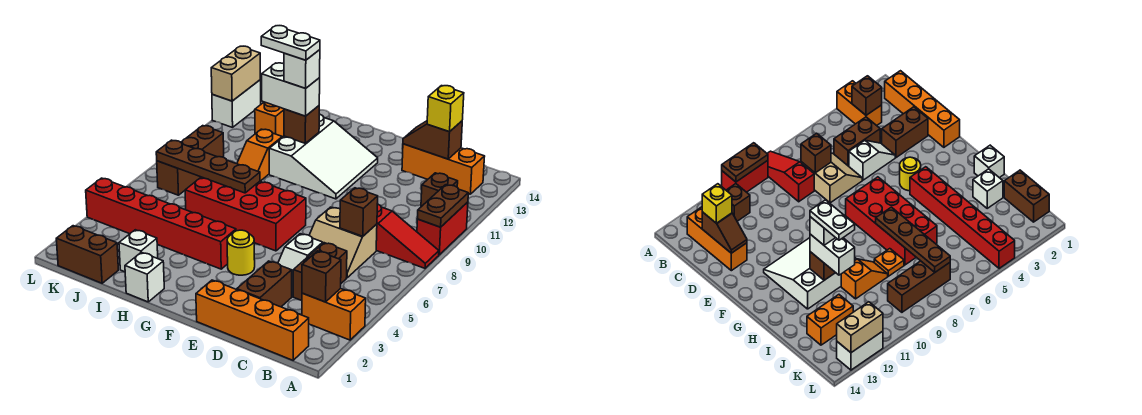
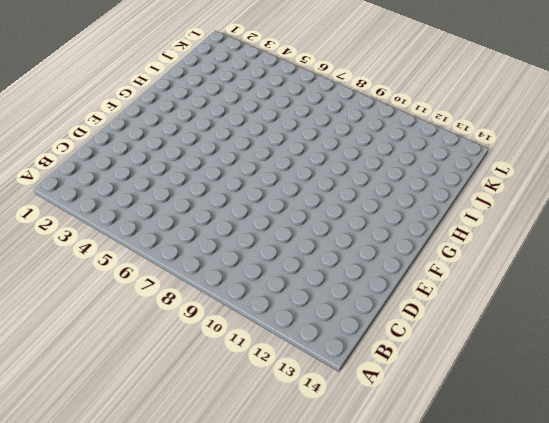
none -> orange brick A3:B3 level 1
none -> red slope A8:C8 level 1 top C
none -> red brick A9:A10 level 1
none -> orange brick B1:E1 level 1

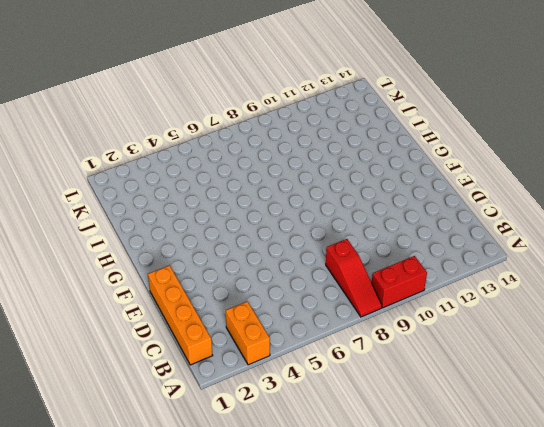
none -> brown brick B11 level 1
none -> orange brick B13:D13 level 1
none -> brown brick C4:C5 level 1
none -> tan slope C6:D7 level 1 top 7

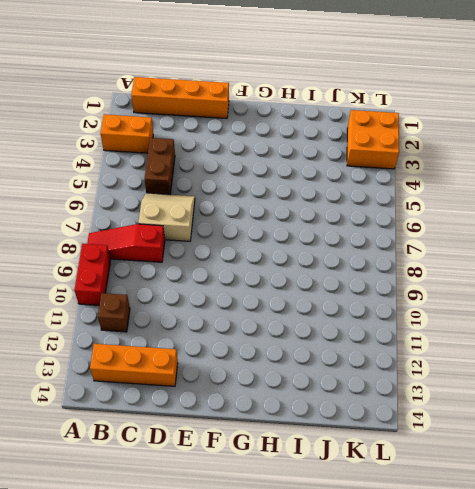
orange brick K2:L3 level 1 -> none
none -> brown brick D2:D3 level 1
none -> white slope D4:D5 level 1 top 5
none -> yellow round brick F4 level 1
none -> red brick F6:I7 level 1

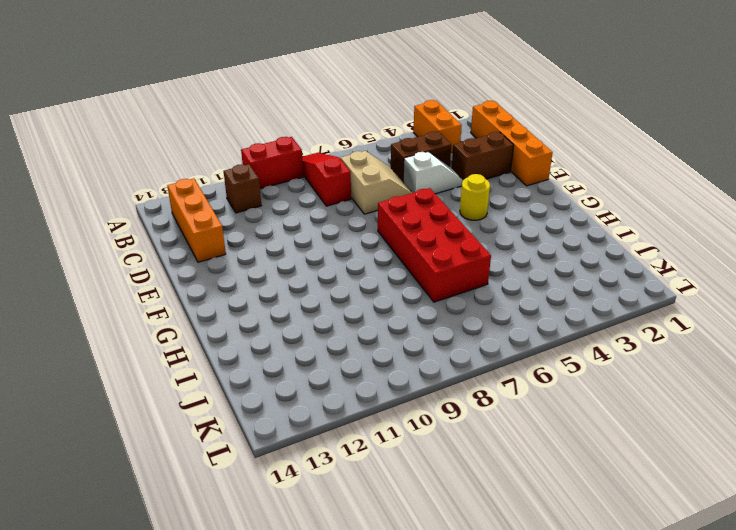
none -> white slope F10:H12 level 1 top H
none -> red brick G4:L4 level 1
none -> white brick H1 level 1
none -> white brick I2 level 1

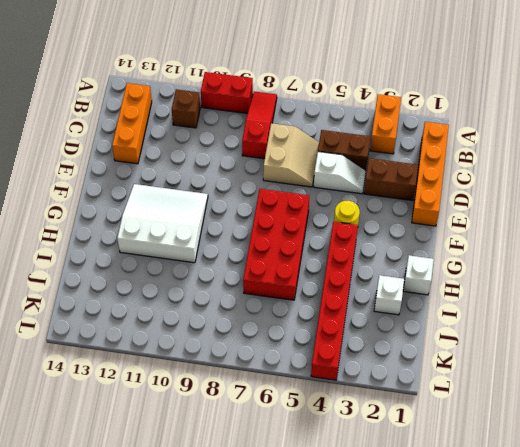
none -> orange plate I8 level 1
none -> orange slope I9:I10 level 1 top 10
none -> brown brick J1:K1 level 1
none -> orange brick J12:J13 level 1

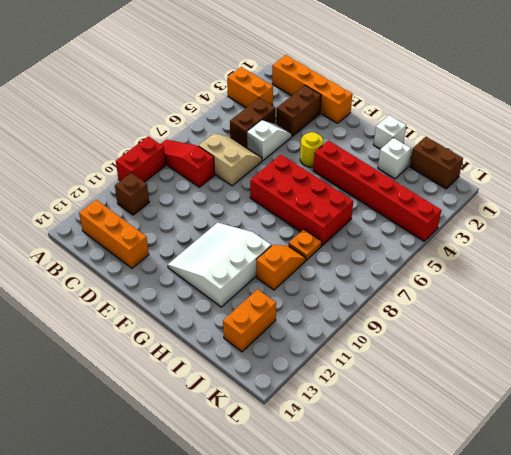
none -> brown brick K7:K9 level 1
none -> white brick L12:L13 level 1
none -> brown plate A9:A10 level 2
none -> brown brick B3 level 2

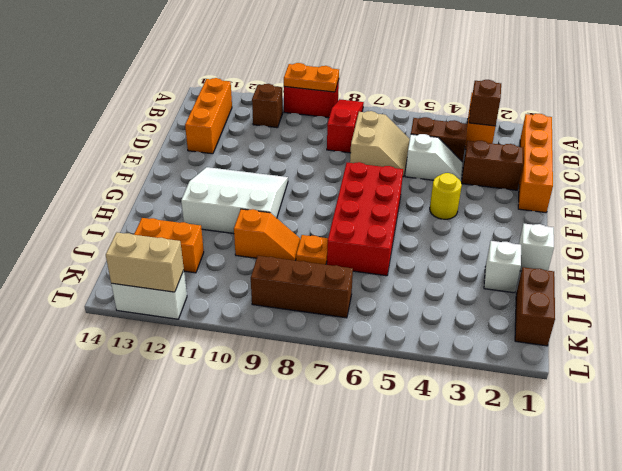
orange plate A9:A10 level 2 -> brown plate A9:A10 level 2
none -> red brick G4:L4 level 1
none -> brown brick C7 level 2
none -> brown slope C13:D13 level 2 top C
none -> brown plate H7:K7 level 2

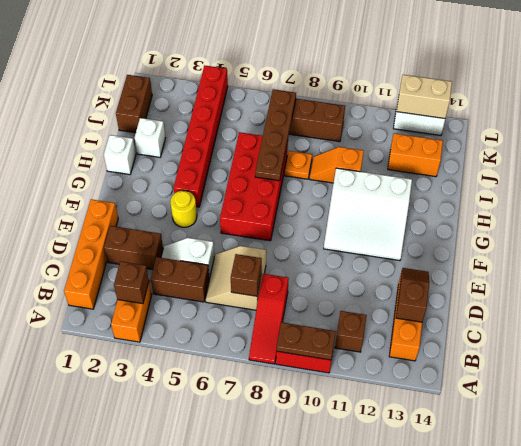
none -> brown brick H11 level 2
none -> yellow brick C13 level 3
none -> white brick H11:I11 level 3
none -> white brick H11 level 4

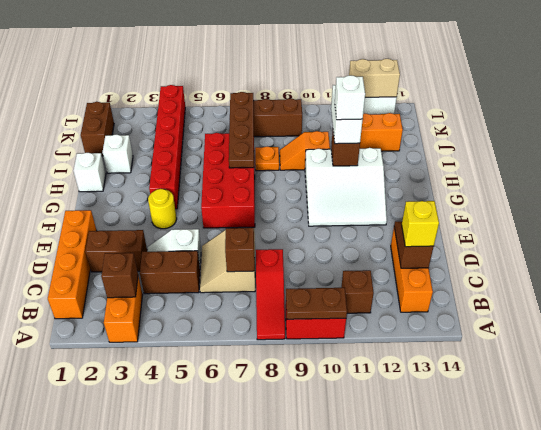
none -> white plate H11:I11 level 5

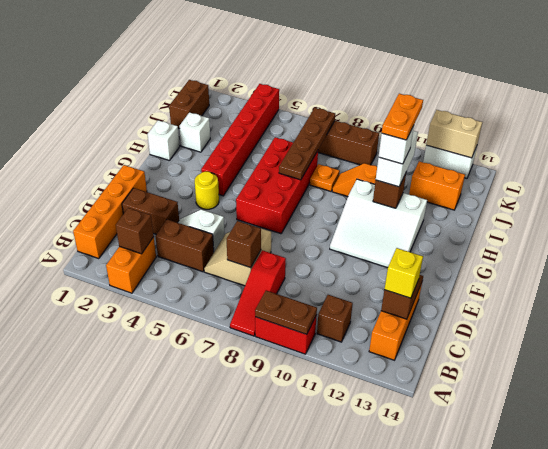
orange plate H11:I11 level 5 -> white plate H11:I11 level 5

